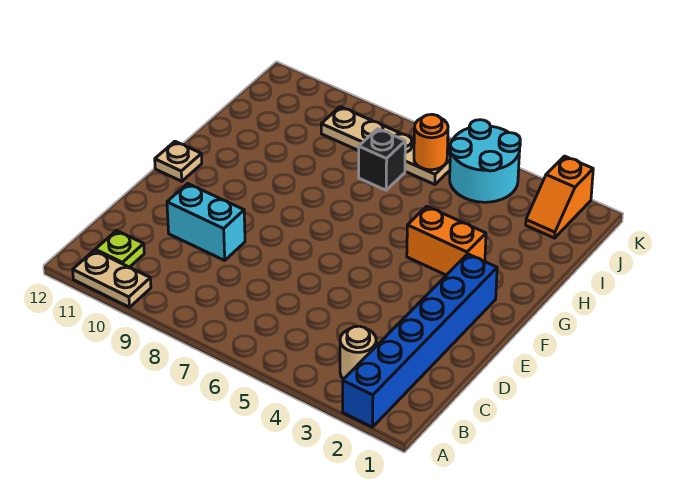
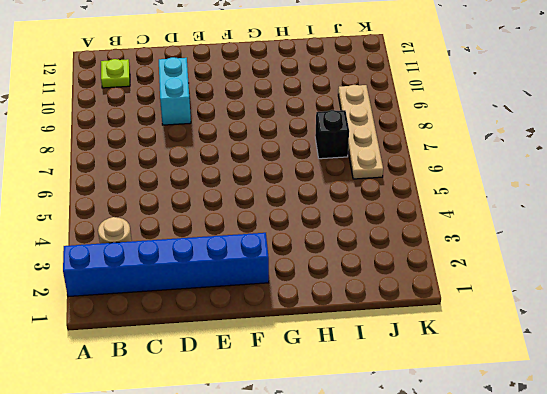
none -> tan plate A10:A11 level 1
none -> tan plate F12 level 1
none -> orange brick G3:G4 level 1

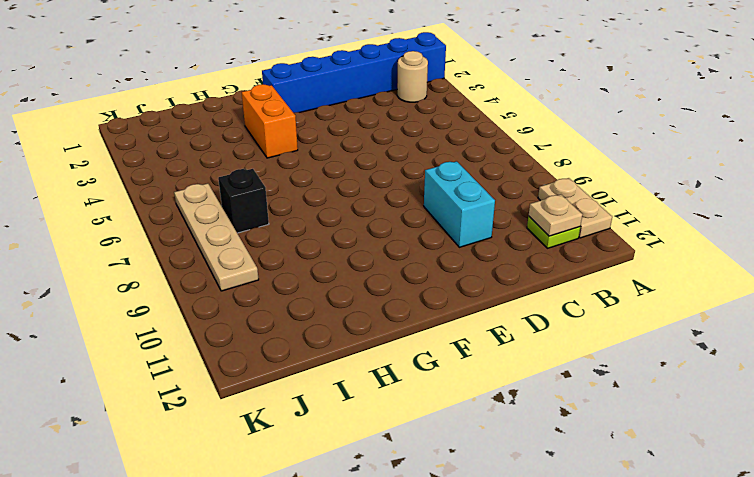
tan plate B11 level 2 -> tan plate F12 level 1
none -> orange slope J2:K2 level 1 top K
none -> cyan round brick J4:K5 level 1
none -> orange round brick J6 level 2

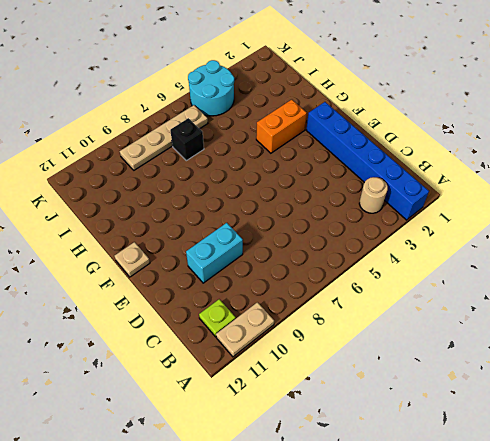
none -> orange slope J2:K2 level 1 top K
none -> orange round brick J6 level 2

